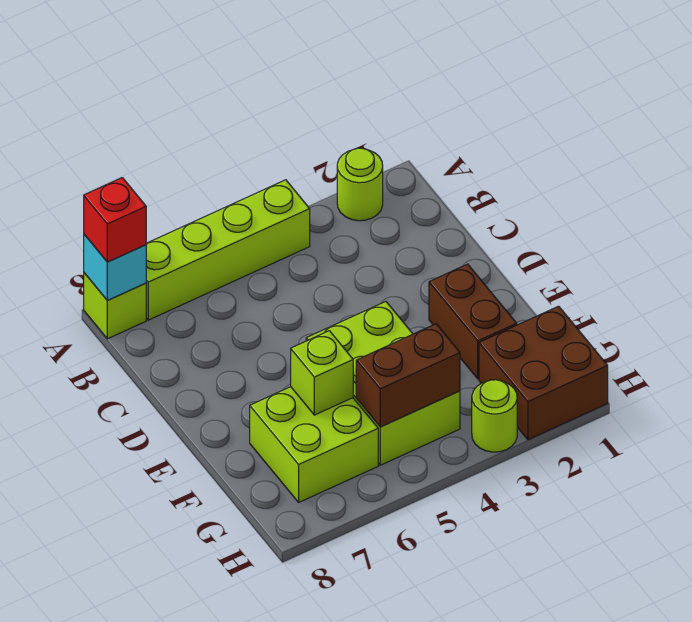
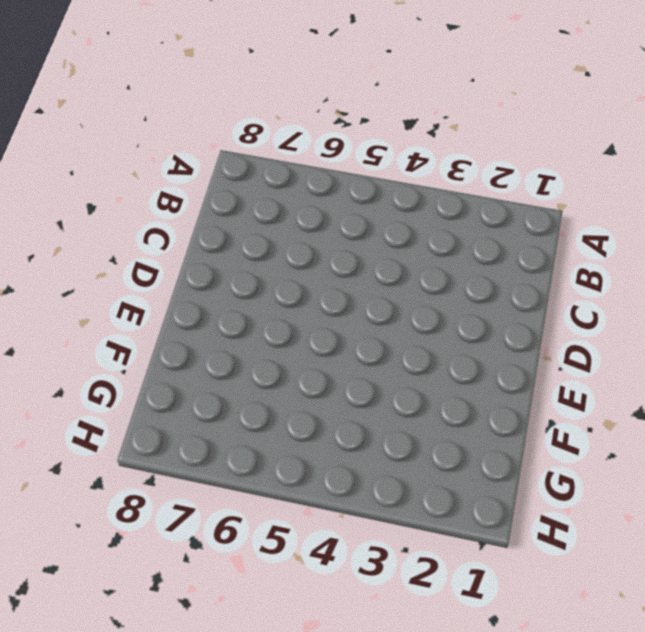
none -> lime round brick A2 level 1
none -> lime brick A4:A7 level 1
none -> lime brick A8 level 1

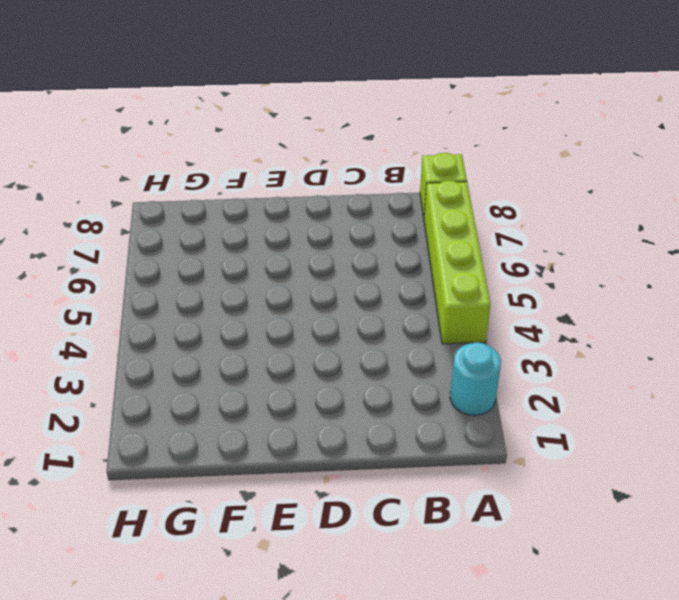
cyan round brick A2 level 1 -> lime round brick A2 level 1
none -> brown brick E2:F2 level 1
none -> lime brick E4:G5 level 1
none -> lime brick F6:G7 level 1

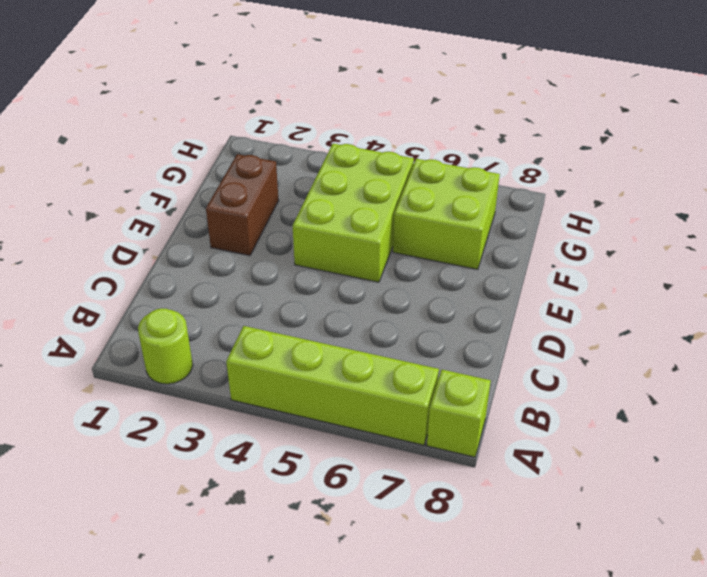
none -> brown brick G1:H2 level 1
none -> lime round brick H3 level 1
none -> cyan brick A8 level 2

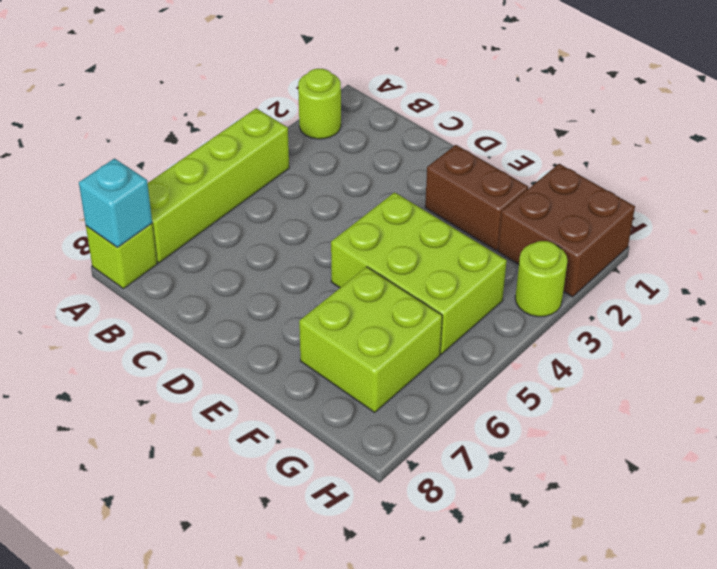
none -> lime brick F6 level 2
none -> brown brick G4:G5 level 2
none -> red brick A8 level 3

